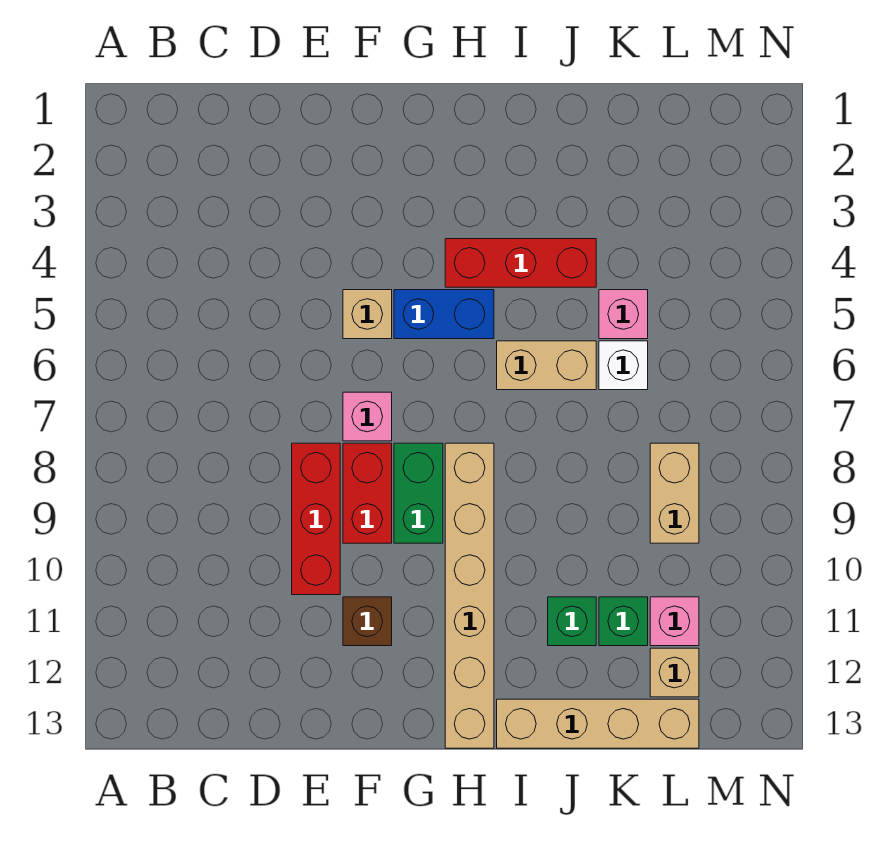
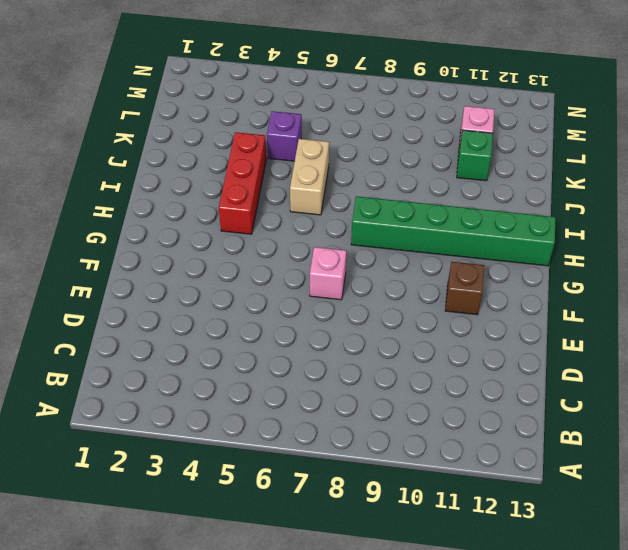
green brick H8:H13 level 1 -> tan brick H8:H13 level 1
purple brick K5 level 1 -> pink brick K5 level 1
none -> red brick E8:E10 level 1
none -> tan brick F5 level 1
none -> red brick F8:F9 level 1

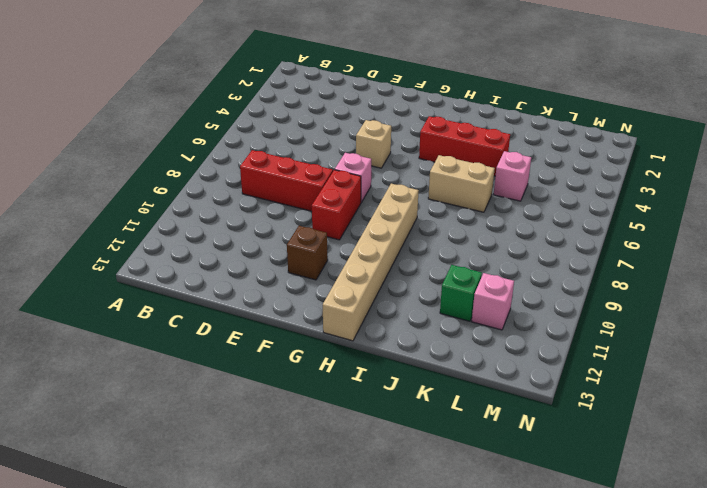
red brick C8:E8 level 1 -> red brick E8:E10 level 1
none -> blue brick G5:H5 level 1
none -> green brick G8:G9 level 1
none -> tan brick I13:L13 level 1

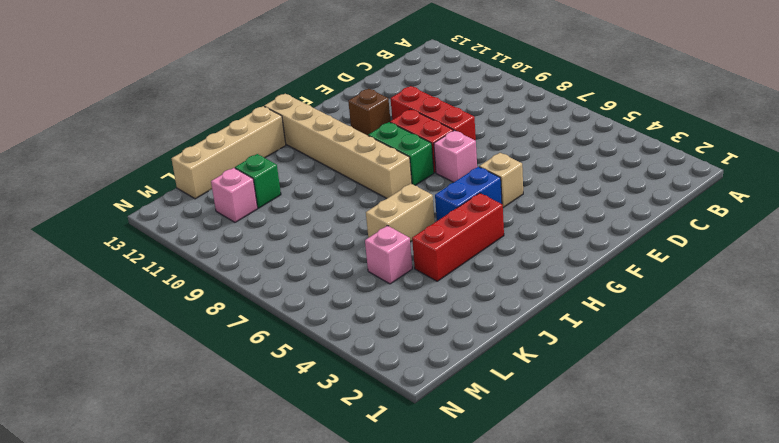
none -> green brick J11 level 1
none -> white brick K6 level 1
none -> tan brick L8:L9 level 1

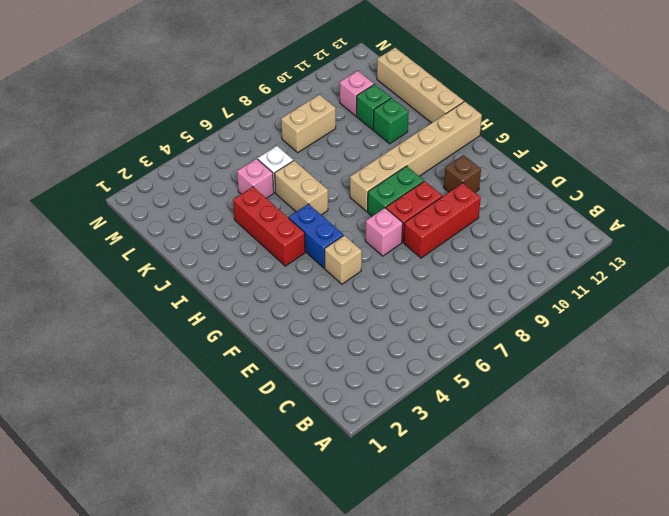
none -> tan brick L12 level 1

